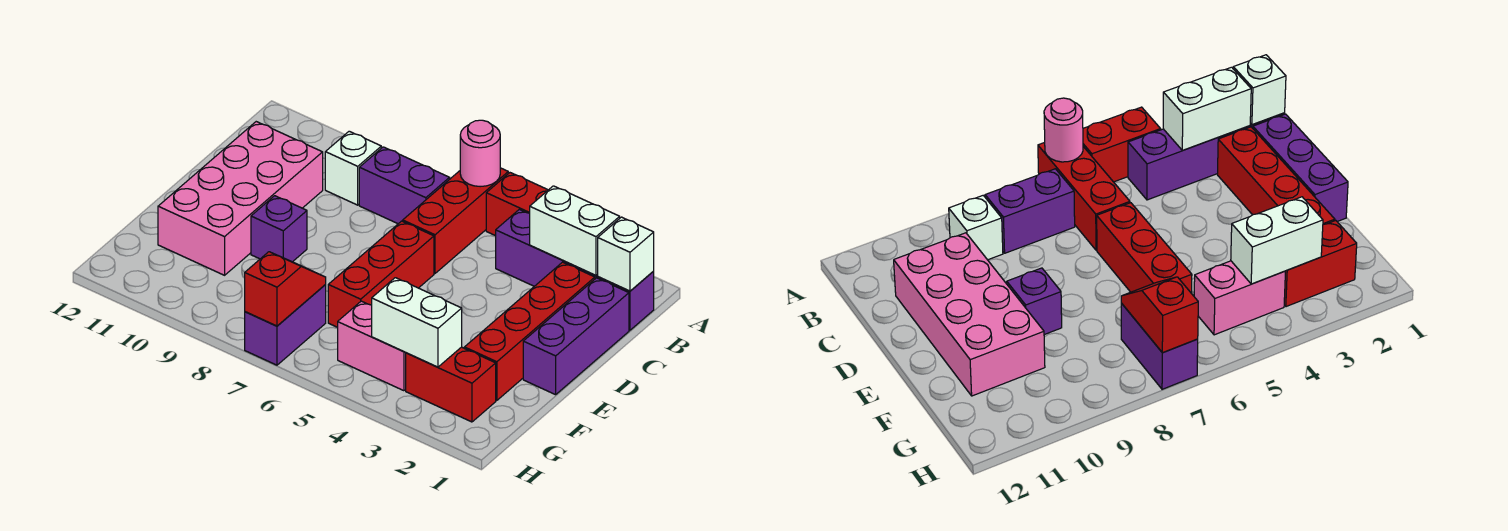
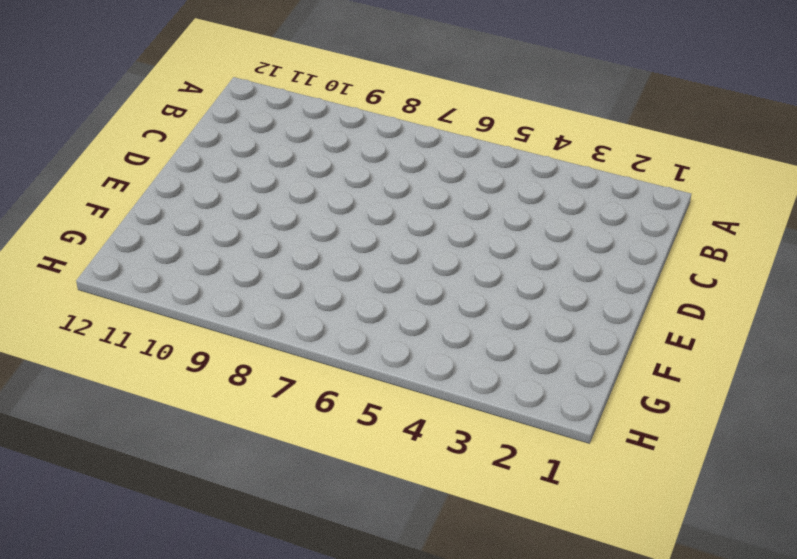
none -> red brick A4:A5 level 1
none -> red brick A6:C6 level 1
none -> purple brick B1:B4 level 1

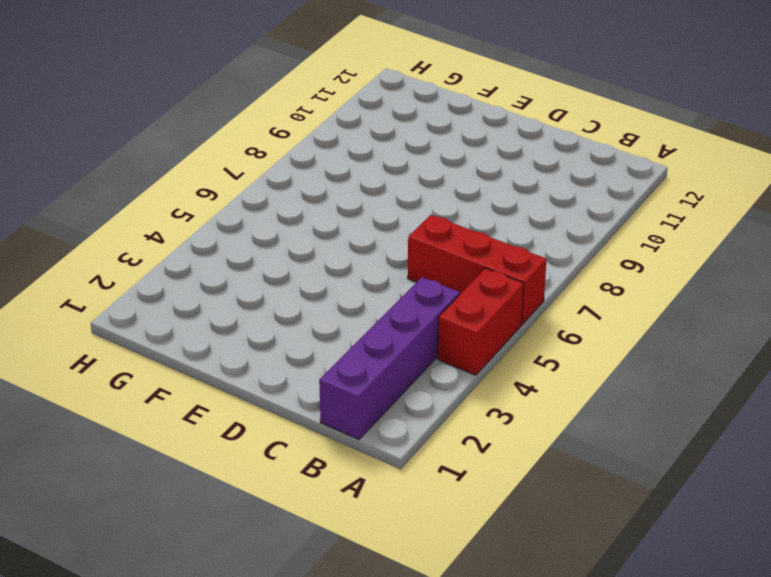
none -> purple brick B7:B8 level 1
none -> white brick B9 level 1
none -> purple brick C1:E1 level 1

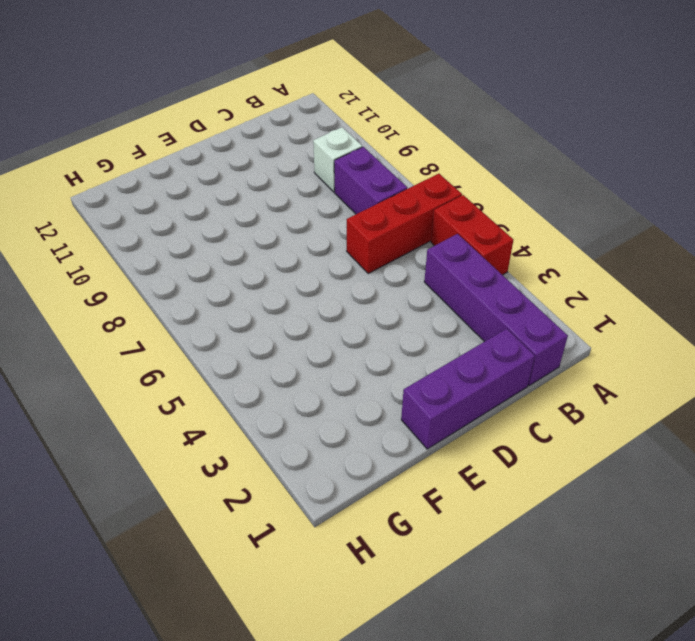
none -> red brick C2:F2 level 1
none -> pink brick C10:F11 level 1
none -> red brick D6:F6 level 1

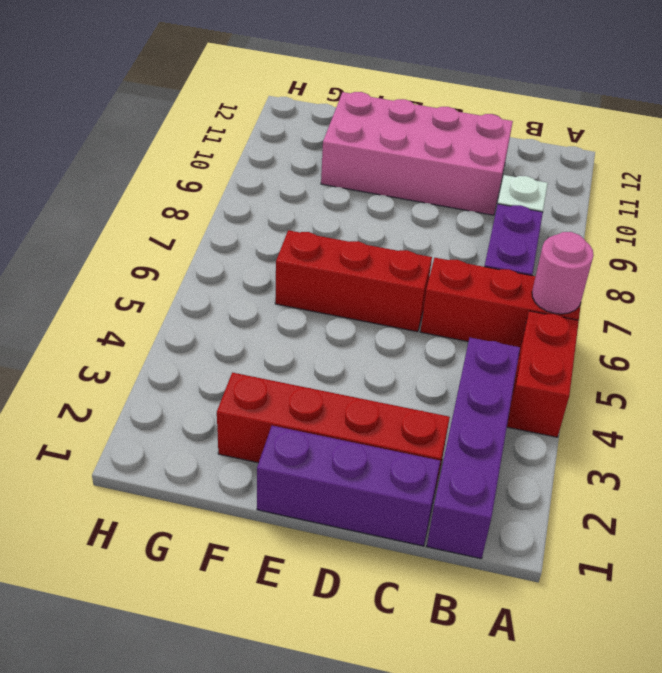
none -> purple brick E9 level 1
none -> red brick G2:G3 level 1
none -> pink brick G4:G5 level 1

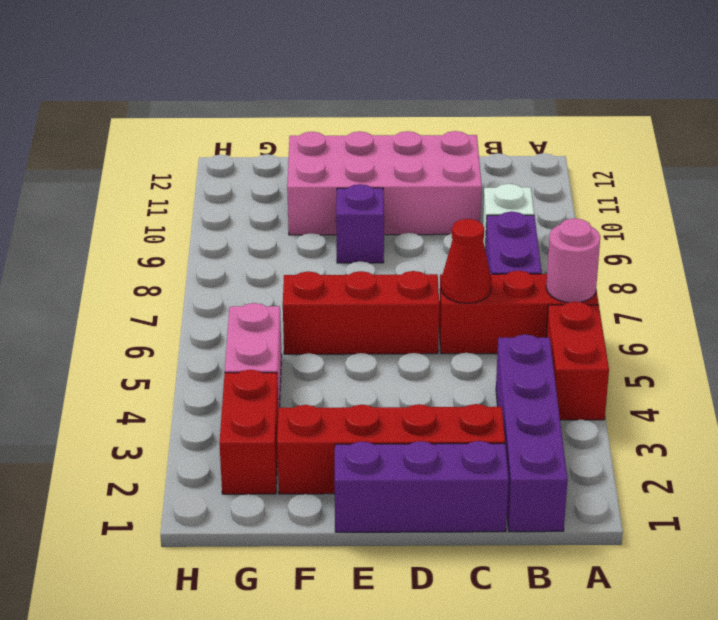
red cone C6 level 2 -> none
none -> purple brick G7:H7 level 1
none -> white brick B1 level 2
none -> white brick B2:B3 level 2

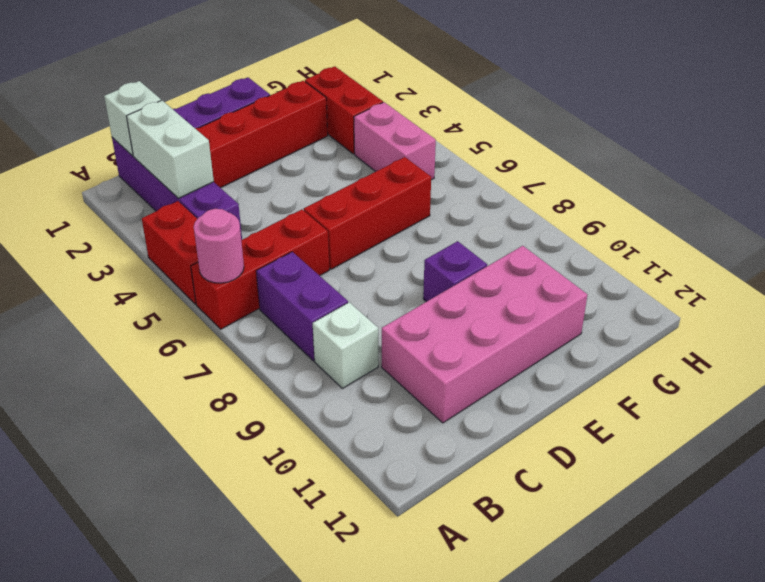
none -> purple brick G7:H7 level 1
none -> white brick G3:G4 level 2
none -> red slope G7:H7 level 2 top H

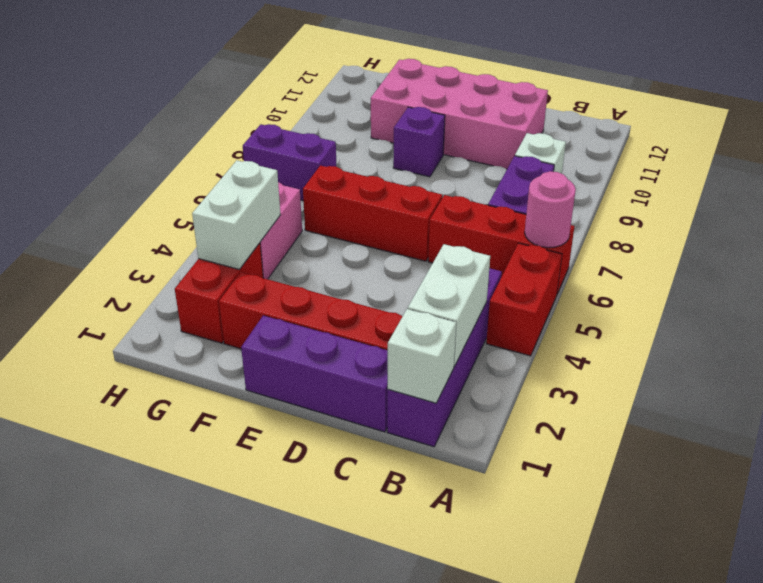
none -> red slope G7:H7 level 2 top H

